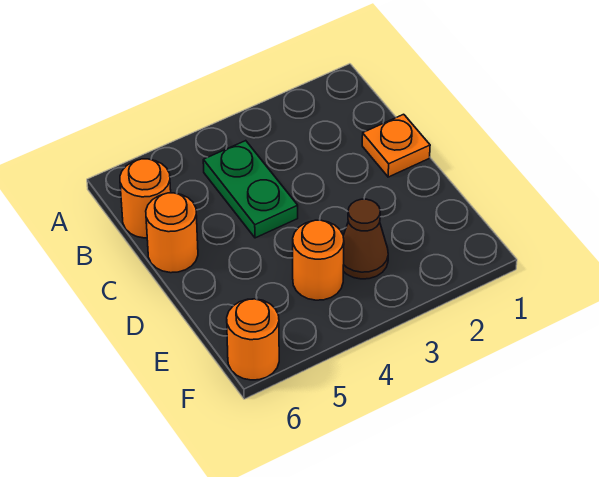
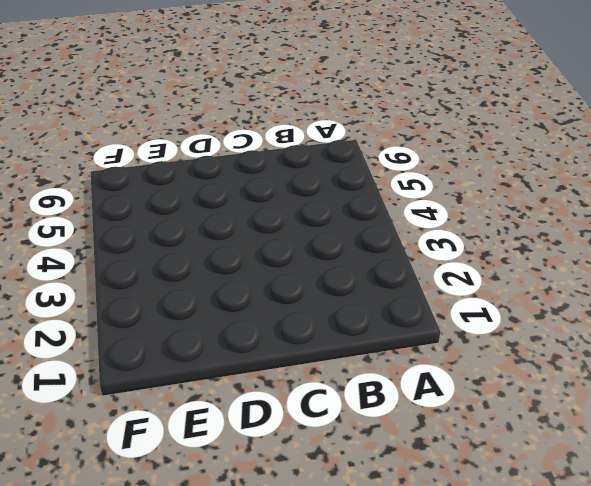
none -> green plate B4:C4 level 1
none -> orange round brick B6 level 1

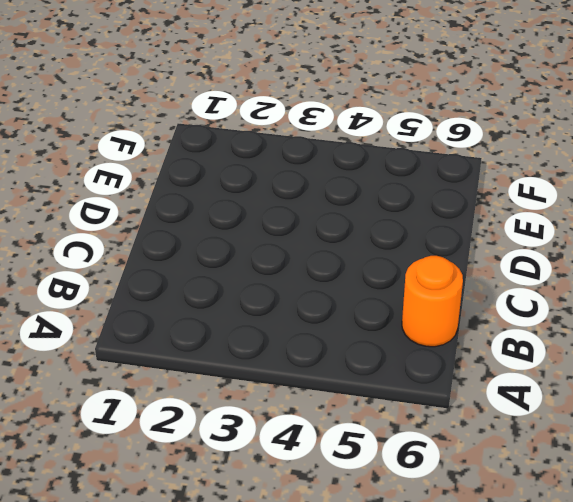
none -> green plate B4:C4 level 1
none -> orange plate C1 level 1

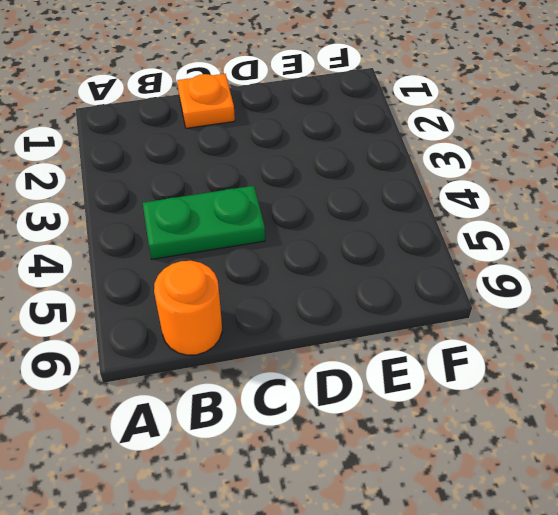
none -> orange round brick C6 level 1
none -> brown cone E3 level 1

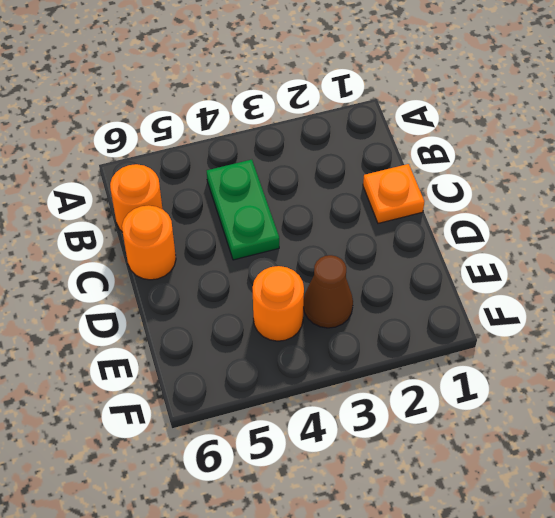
none -> orange round brick F6 level 1

